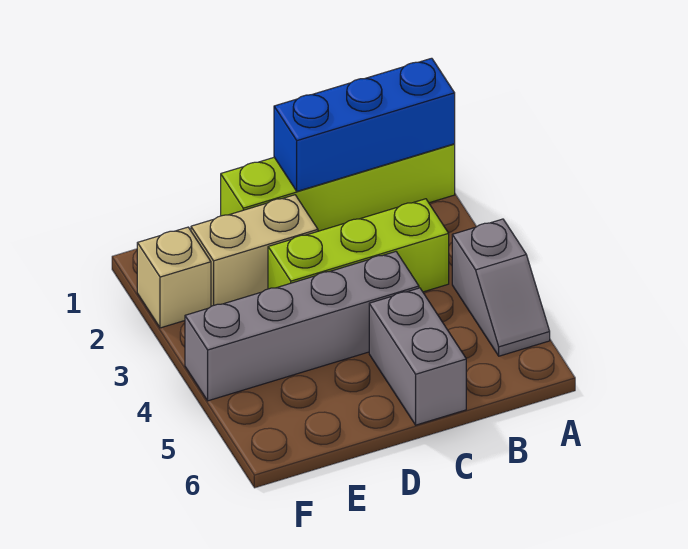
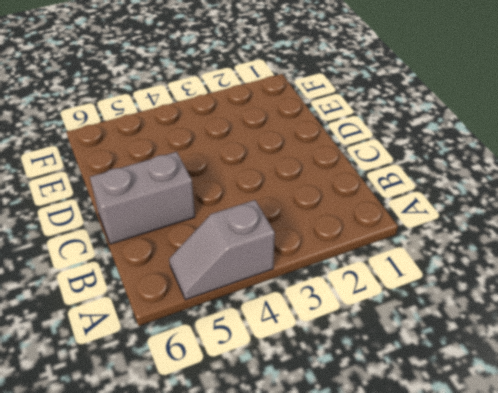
none -> lime brick A1:D1 level 1
none -> lime brick B3:D3 level 1

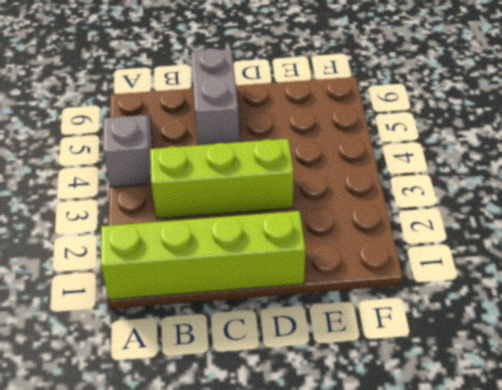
none -> grey brick C4:F4 level 1
none -> tan brick D2:E2 level 1

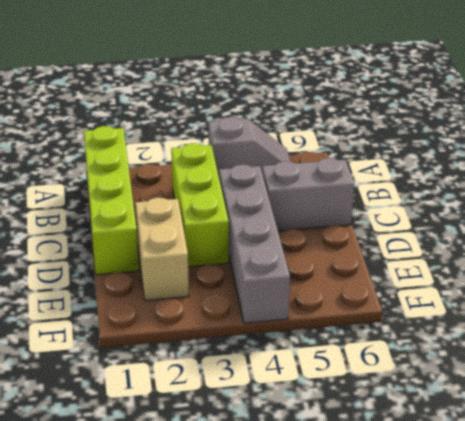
none -> tan brick F2 level 1
none -> blue brick A1:C1 level 2

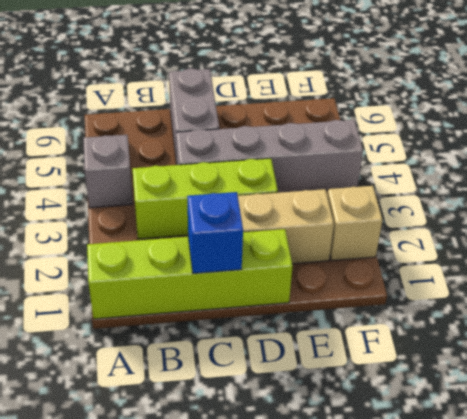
blue brick C1 level 2 -> blue brick A1:C1 level 2

